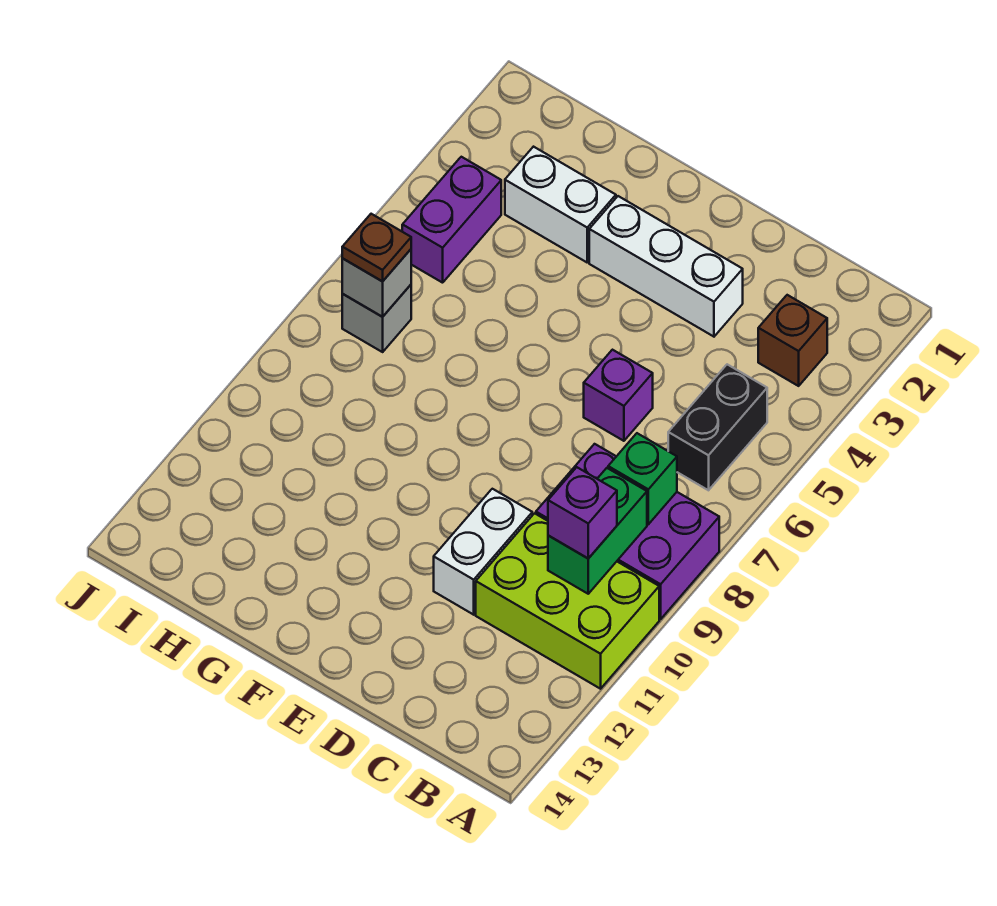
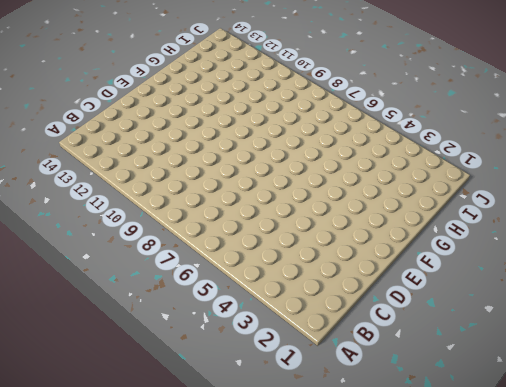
none -> purple brick A8:C9 level 1
none -> lime brick A10:C11 level 1
none -> brown brick B3 level 1

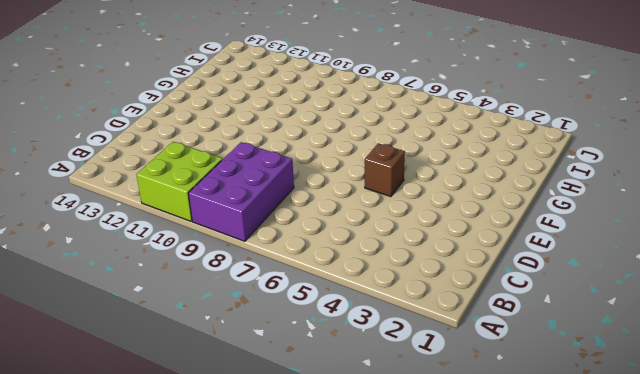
lime brick A10:B11 level 1 -> lime brick A10:C11 level 1
brown brick E5 level 1 -> brown brick B3 level 1
none -> black brick B5:B6 level 1
none -> white brick D3:F3 level 1
none -> purple brick D6 level 1

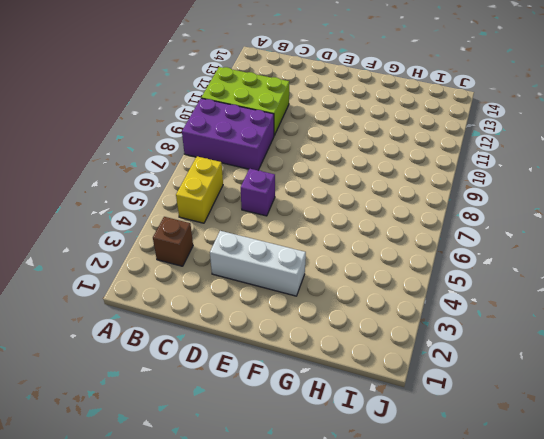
yellow brick B5:B6 level 1 -> black brick B5:B6 level 1
none -> white brick D10:D11 level 1
none -> white brick G3:H3 level 1
none -> purple brick I4:I5 level 1

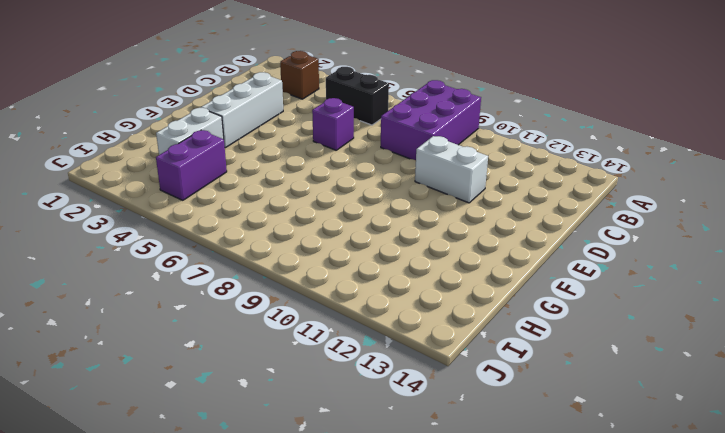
purple brick H4:I4 level 1 -> purple brick I4:I5 level 1
none -> lime brick A10:C11 level 1
none -> grey brick I7 level 1
none -> green brick B8 level 2

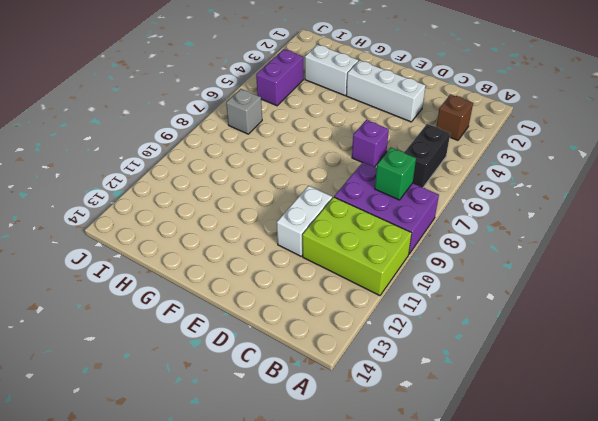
none -> green brick B9:B10 level 2
none -> grey brick I7 level 2
none -> purple brick B10 level 3

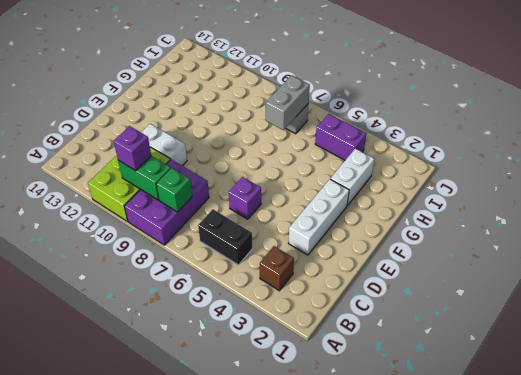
grey brick H7:I7 level 2 -> grey brick I7 level 2
none -> brown plate I7 level 3

